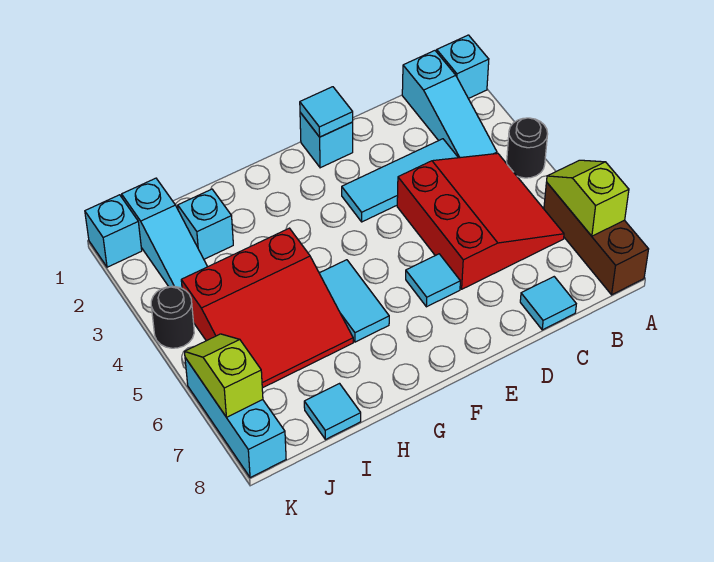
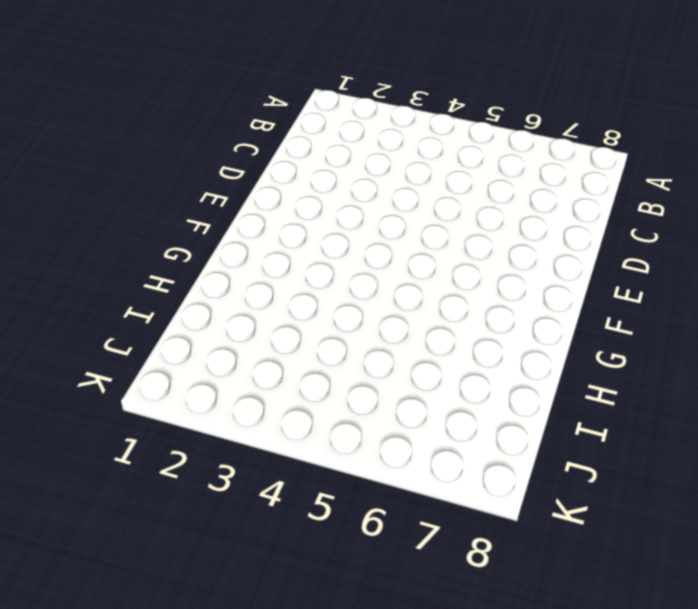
none -> cyan brick A1 level 1
none -> black round brick A4 level 1
none -> brown brick A6:A8 level 1

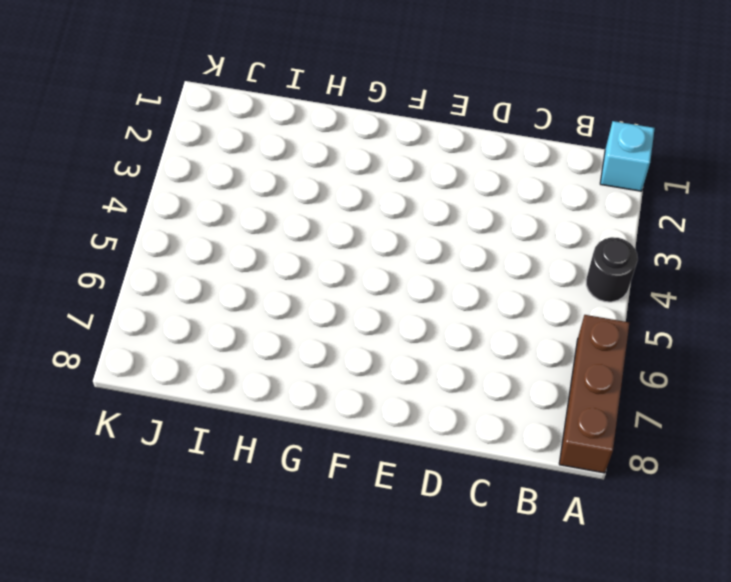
none -> cyan slope B1:B3 level 1 top 1
none -> red slope B4:D6 level 1 top D
none -> cyan tile C3:E3 level 1

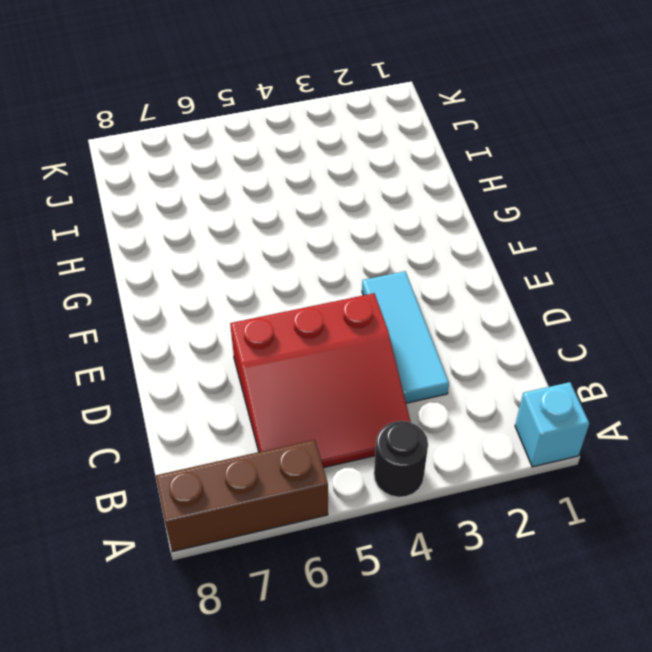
none -> cyan slope B1:B3 level 1 top 1
none -> cyan tile C8 level 1
none -> cyan brick E1 level 1

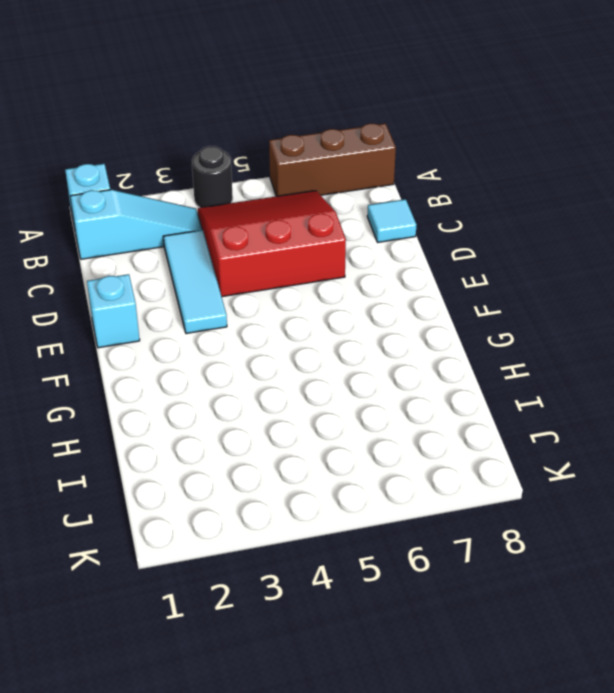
none -> cyan tile E6 level 1
none -> cyan tile G5:G6 level 1
none -> red slope H4:J6 level 1 top 4

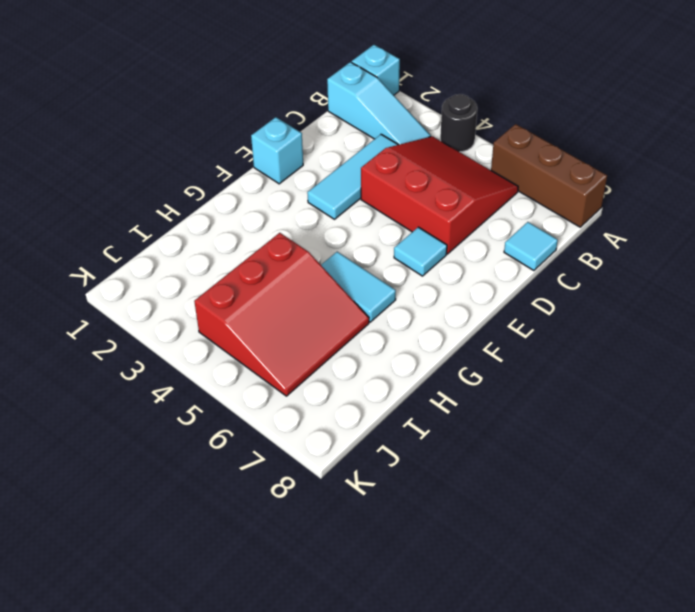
none -> cyan brick I2 level 1
none -> cyan tile I8 level 1
none -> cyan slope J1:J3 level 1 top 1

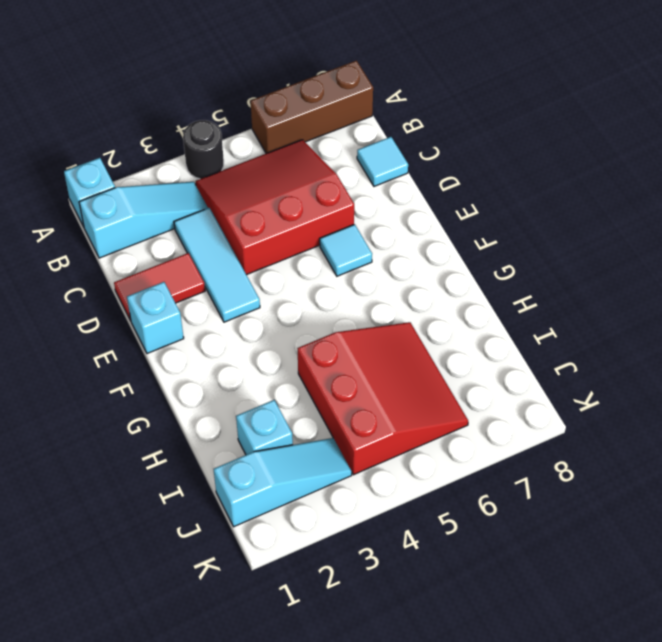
red tile D1:D2 level 1 -> none
none -> cyan tile G5:G6 level 1
none -> cyan tile I8 level 1
none -> cyan brick K1 level 1

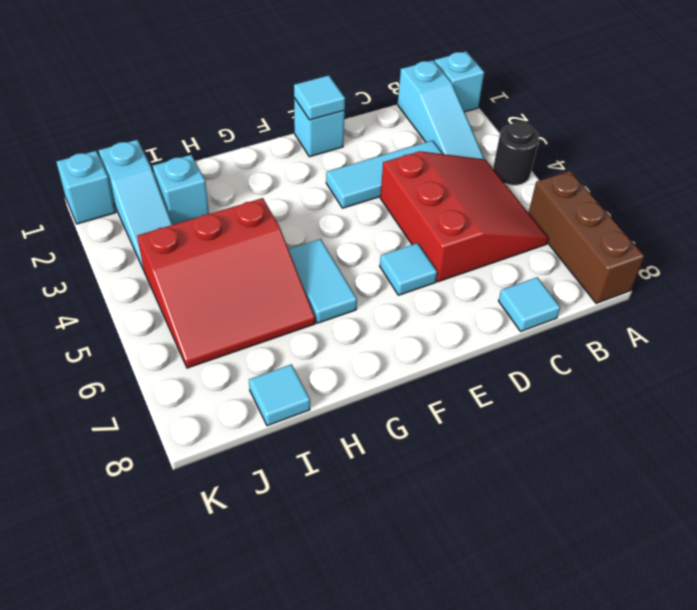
none -> black round brick K4 level 1
none -> cyan brick K6:K8 level 1
none -> lime slope A6:A7 level 2 top 7

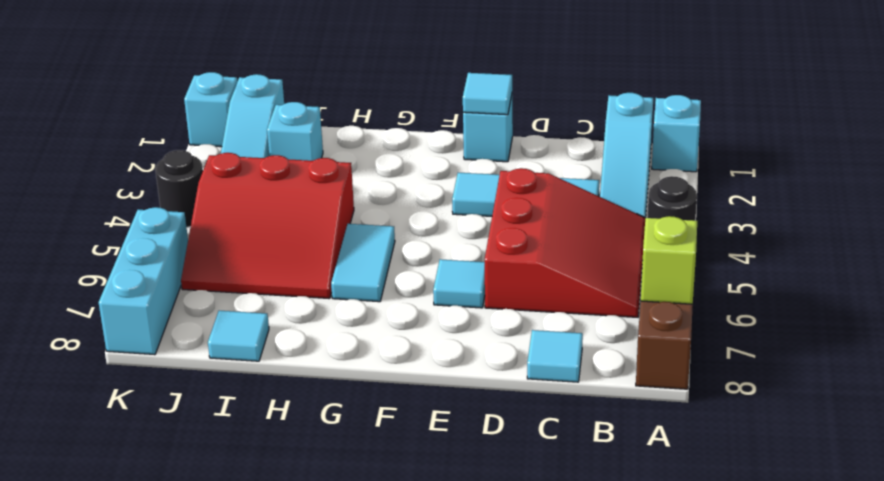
none -> lime slope K6:K7 level 2 top 7

